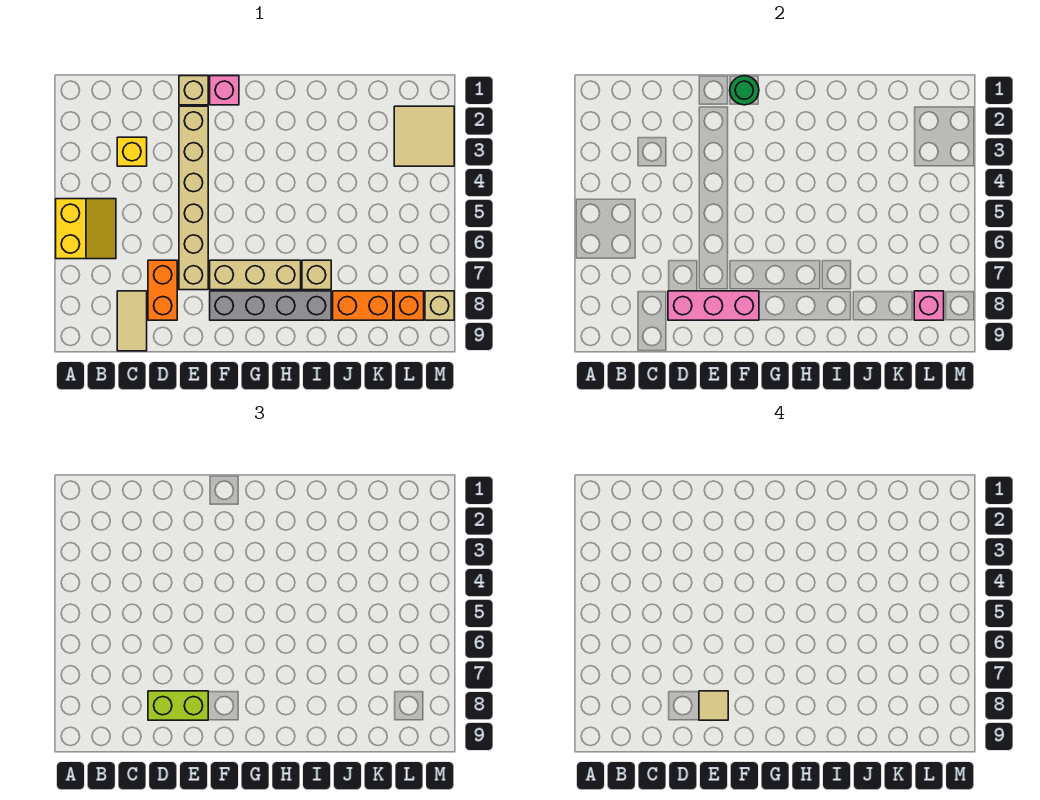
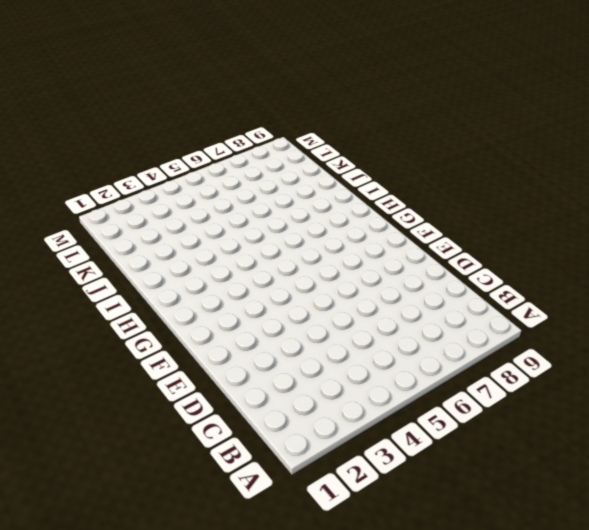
none -> yellow slope A5:B6 level 1 top A
none -> yellow brick C3 level 1
none -> tan tile C8:C9 level 1

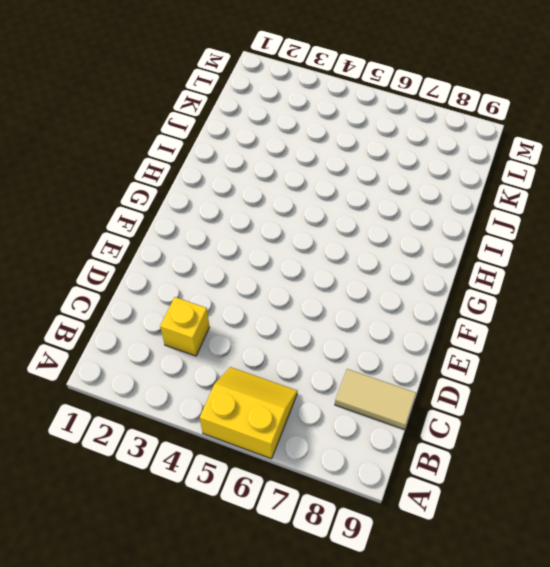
none -> orange brick D7:D8 level 1
none -> tan brick E1 level 1
none -> tan brick E2:E7 level 1

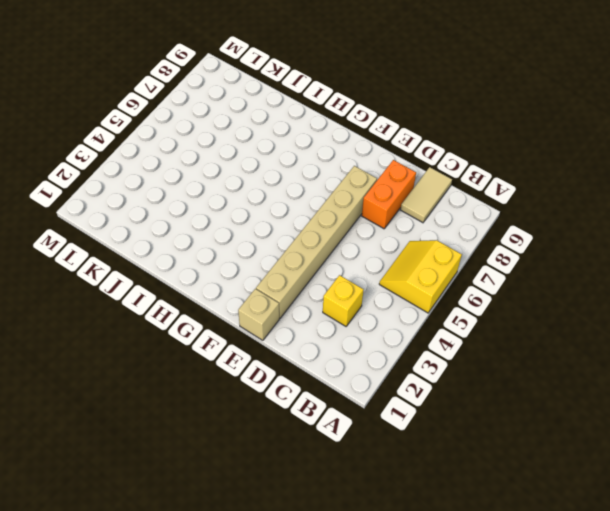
none -> pink brick F1 level 1
none -> tan brick F7:H7 level 1
none -> grey brick F8:I8 level 1

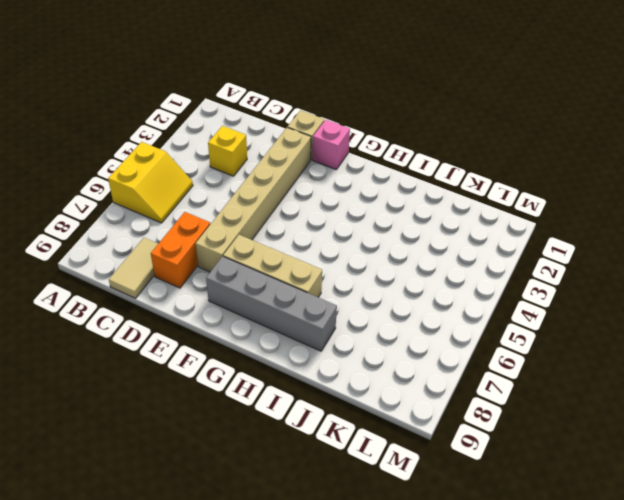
none -> tan brick I7 level 1
none -> orange brick J8:K8 level 1
none -> tan tile L2:M3 level 1

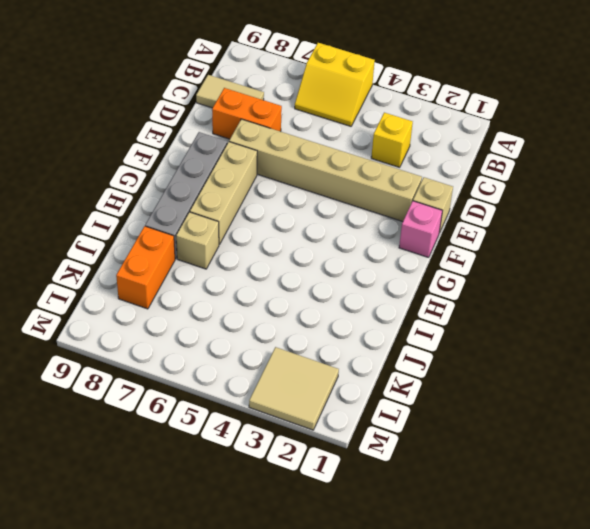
none -> orange brick L8 level 1
none -> tan brick M8 level 1
none -> pink brick D8:F8 level 2

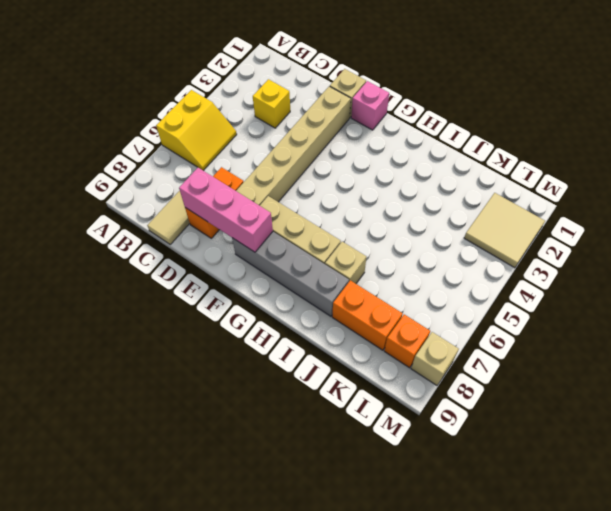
none -> green round brick F1 level 2
none -> pink brick L8 level 2
none -> lime brick D8:E8 level 3

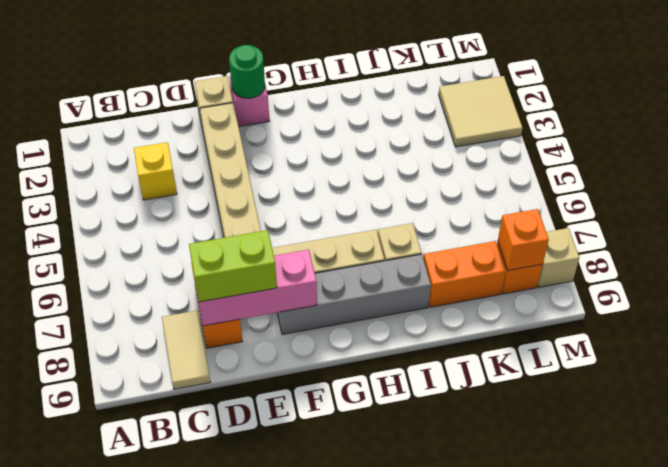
orange brick L8 level 2 -> pink brick L8 level 2
none -> yellow slope A5:B6 level 1 top A
none -> tan tile E8 level 4

